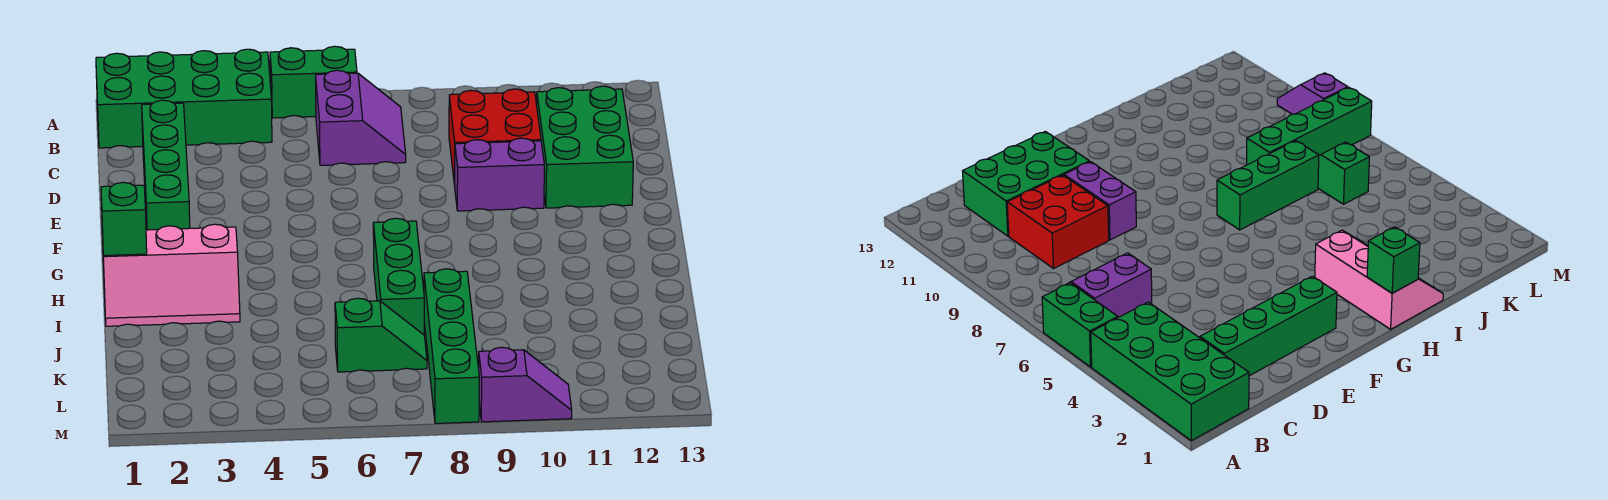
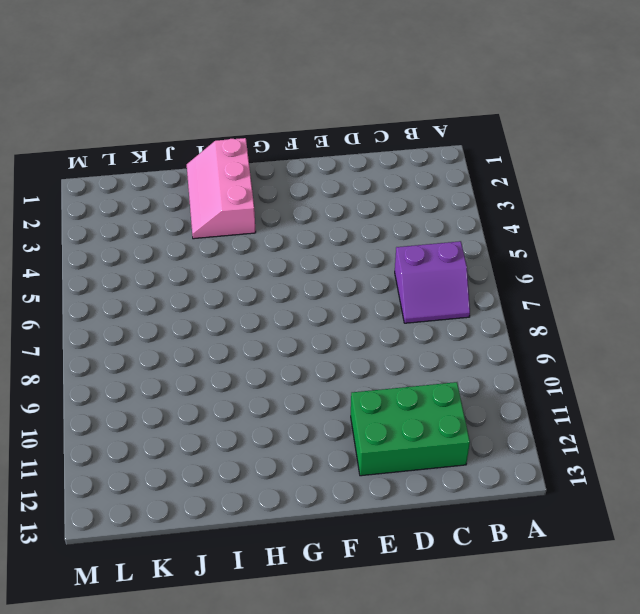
none -> green brick A1:B4 level 1
none -> green brick A5:A6 level 1
none -> green brick C2:F2 level 1

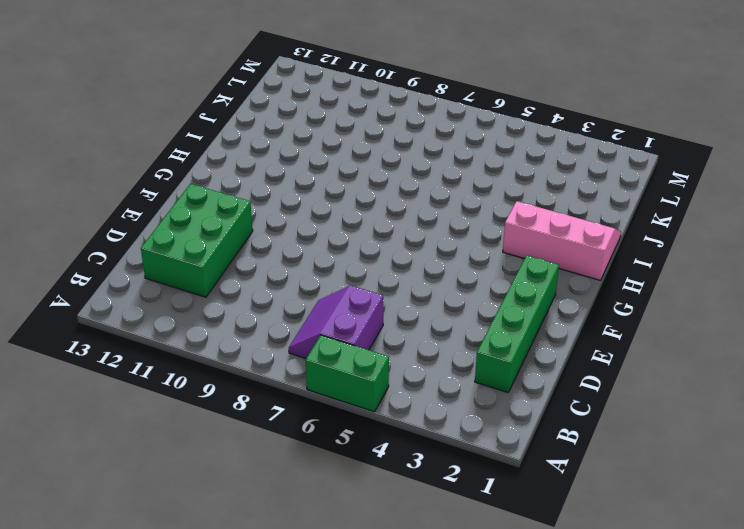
none -> green brick A1:B4 level 1
none -> red brick C9:D10 level 1
none -> purple brick E9:E10 level 1

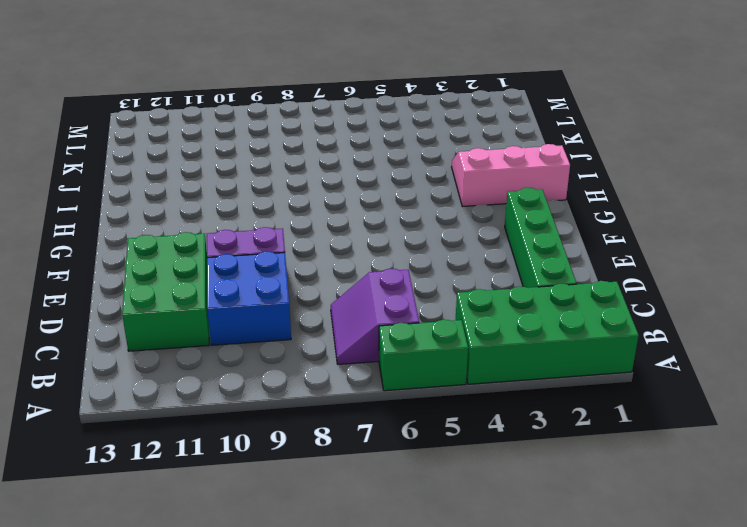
blue brick C9:D10 level 1 -> red brick C9:D10 level 1
none -> green brick H7:J7 level 1
none -> green brick J8:M8 level 1
none -> green slope K6:K7 level 1 top 6

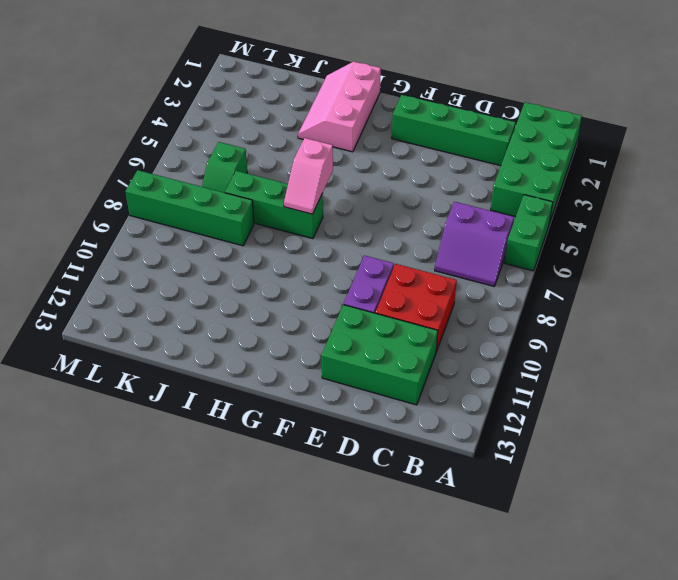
pink slope H6:H7 level 2 top 6 -> none
none -> purple slope M9:M10 level 1 top 9
none -> green brick H1 level 2

